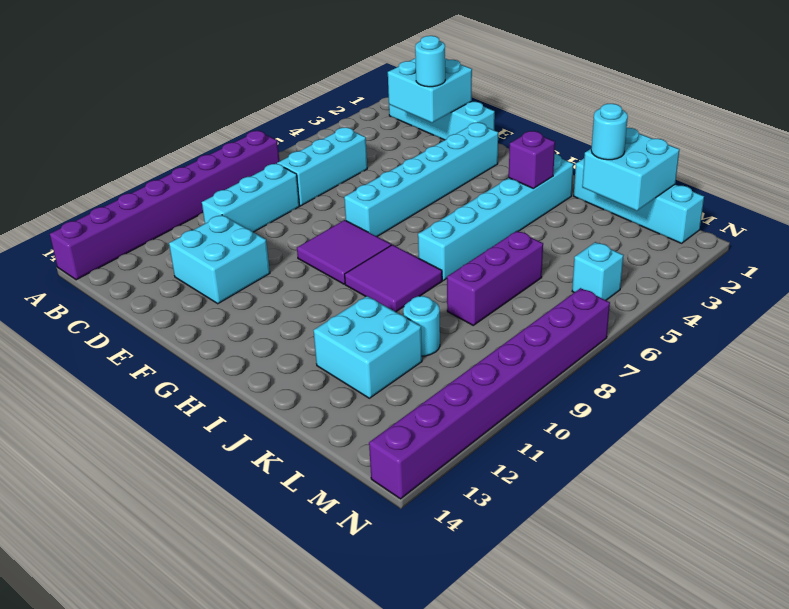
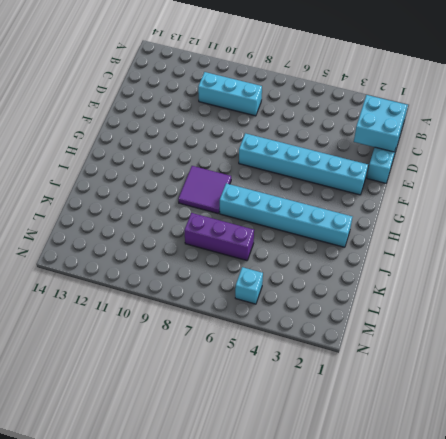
none -> purple brick A7:A14 level 1
none -> cyan brick C5:C7 level 1
none -> cyan brick D11:E12 level 1

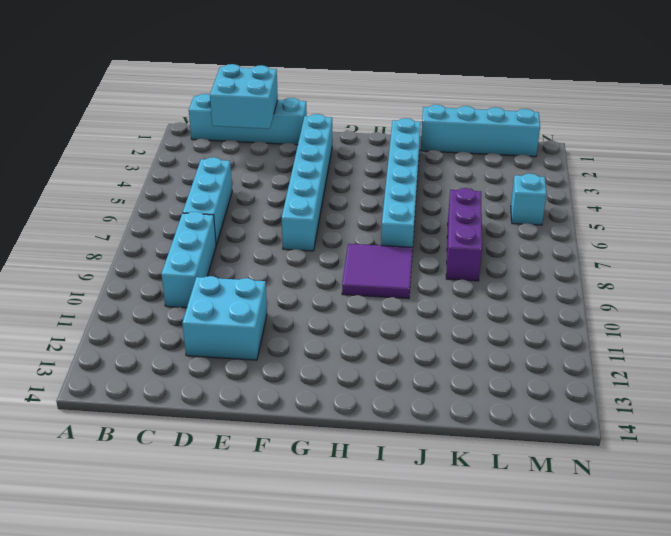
none -> purple brick A7:A14 level 1
none -> purple tile F8:G9 level 1
none -> cyan brick J11:K12 level 1

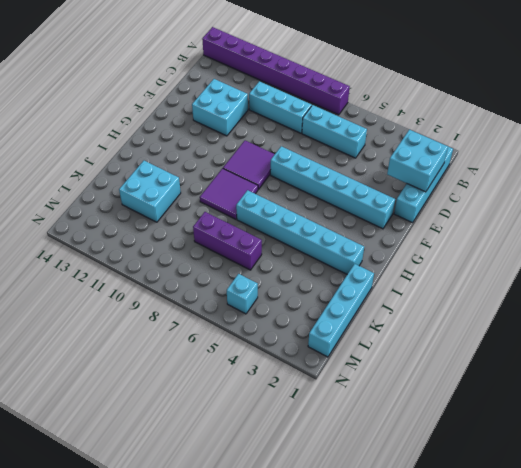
none -> cyan round brick K10 level 1
none -> purple brick N7:N14 level 1
none -> purple brick I3 level 2

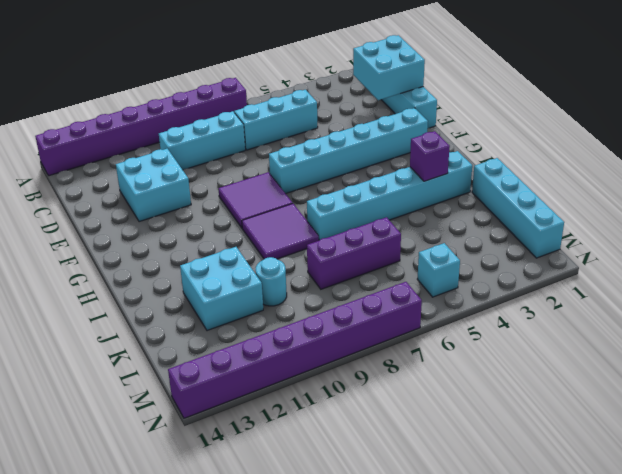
none -> cyan brick K1:L2 level 2
none -> cyan round brick D2 level 3
none -> cyan round brick K2 level 3

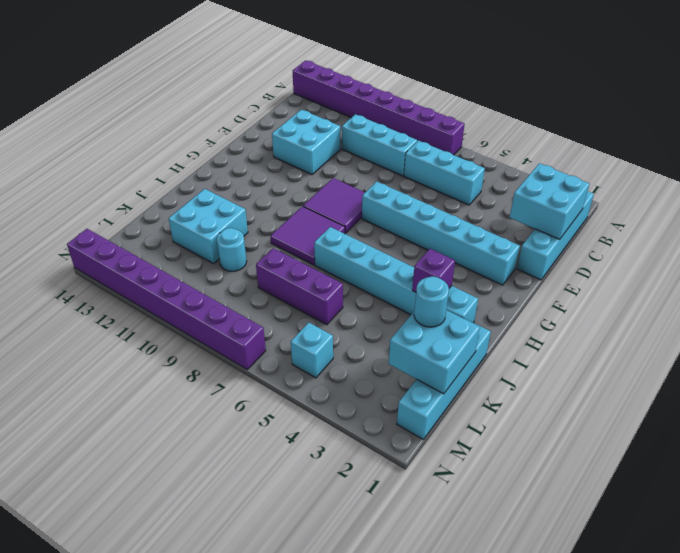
none -> cyan round brick D2 level 3

